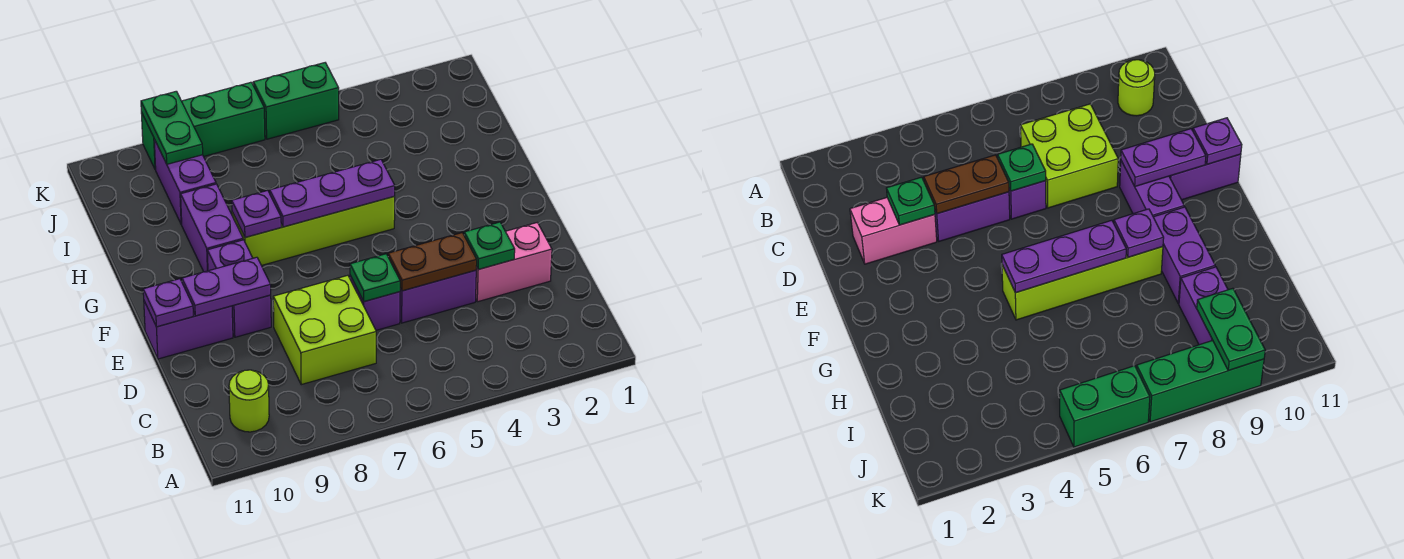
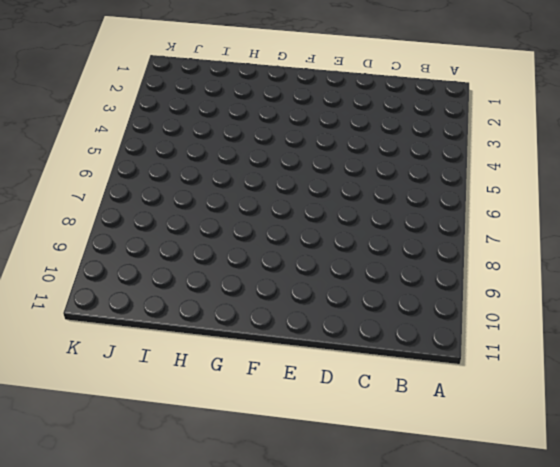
none -> lime round brick B10 level 1
none -> lime brick C7:D8 level 1
none -> pink brick D2:D3 level 1

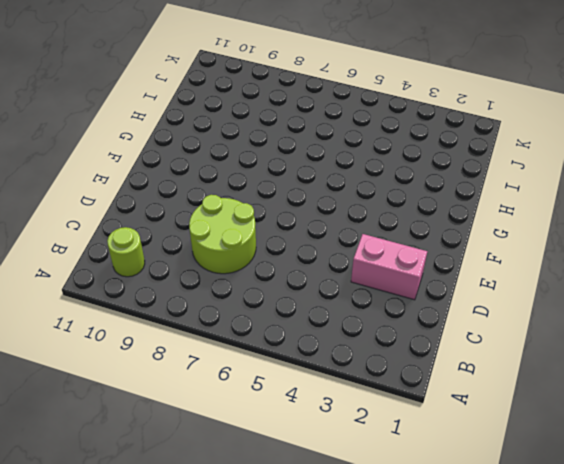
lime round brick C7:D8 level 1 -> lime brick C7:D8 level 1
none -> purple brick D4:D5 level 1
none -> purple brick D6 level 1
none -> purple brick E9:F9 level 1

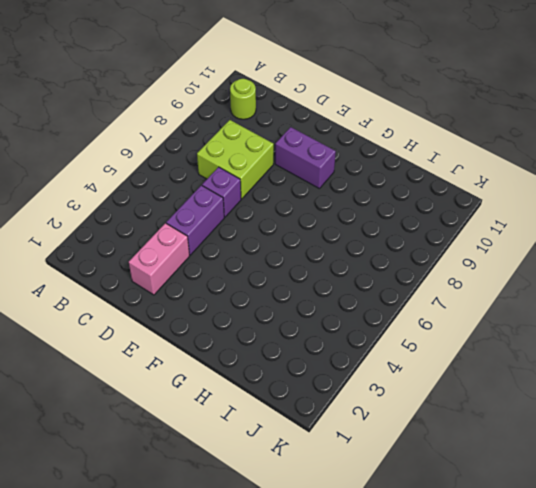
none -> purple brick E10:E11 level 1
none -> lime brick G5:G8 level 1
none -> purple brick G9:H9 level 1

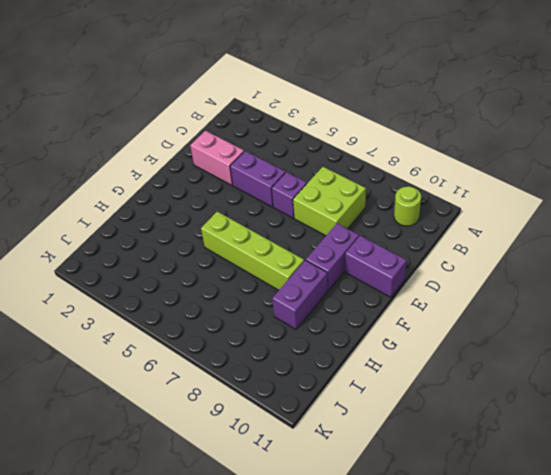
none -> purple brick I9:J9 level 1
none -> green brick K5:K6 level 1
none -> green brick K7:K9 level 1

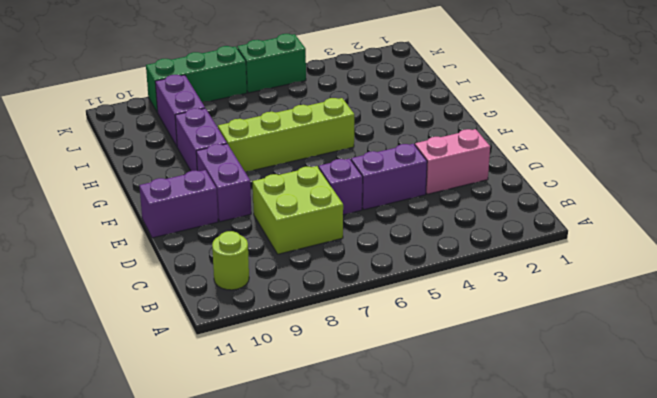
none -> green plate D3 level 2
none -> brown plate D4:D5 level 2
none -> green plate D6 level 2

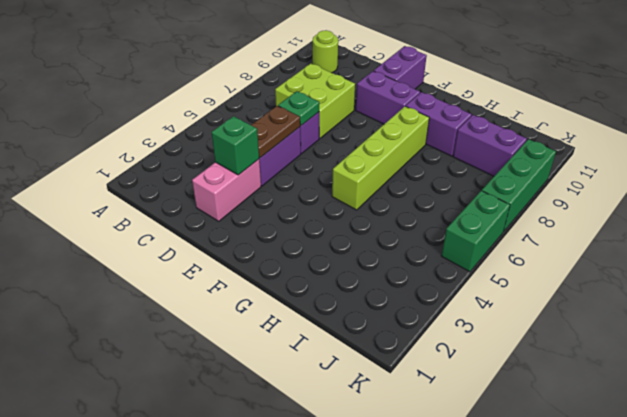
green brick D3 level 2 -> green plate D3 level 2
none -> purple plate E9:E10 level 2
none -> purple plate E11 level 2
none -> purple plate G5:G7 level 2

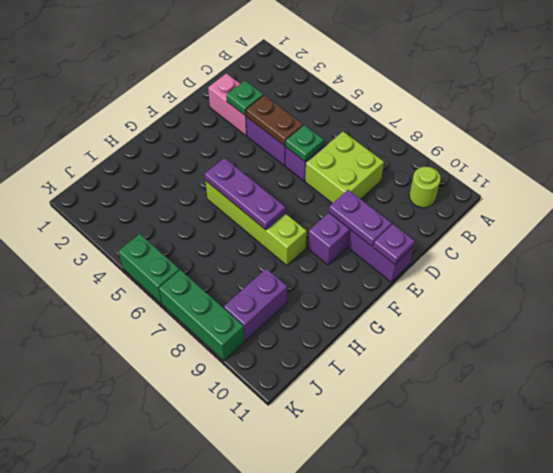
none -> purple brick G9:H9 level 1
none -> purple plate G8 level 2
none -> green plate J9:K9 level 2

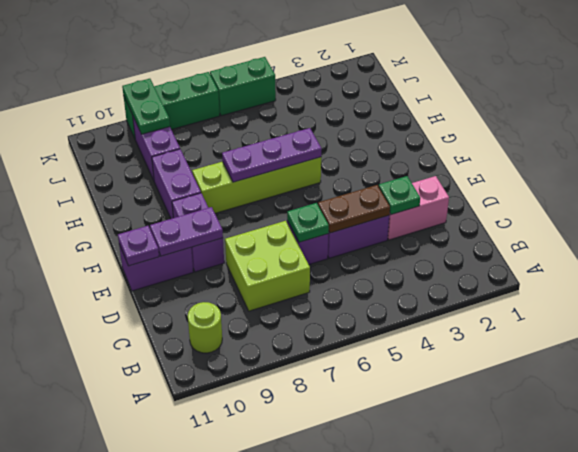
none -> purple plate G8 level 2

